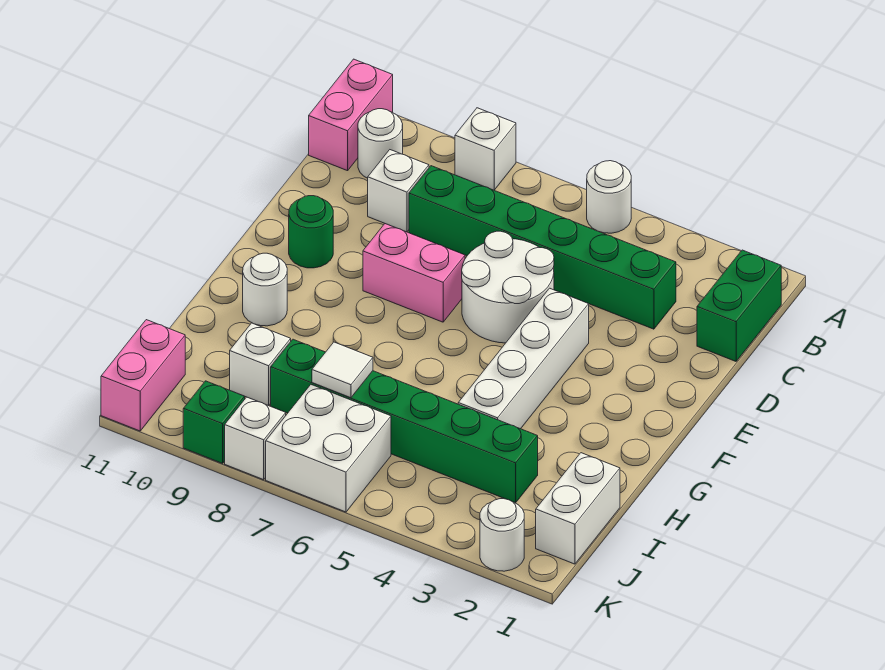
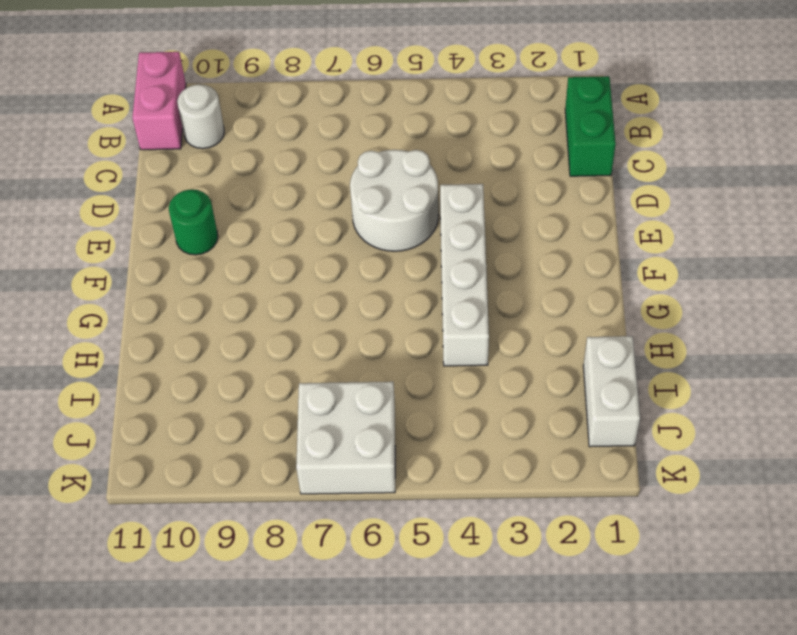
none -> white round brick A5 level 1
none -> white brick A8 level 1
none -> green brick C3:C8 level 1

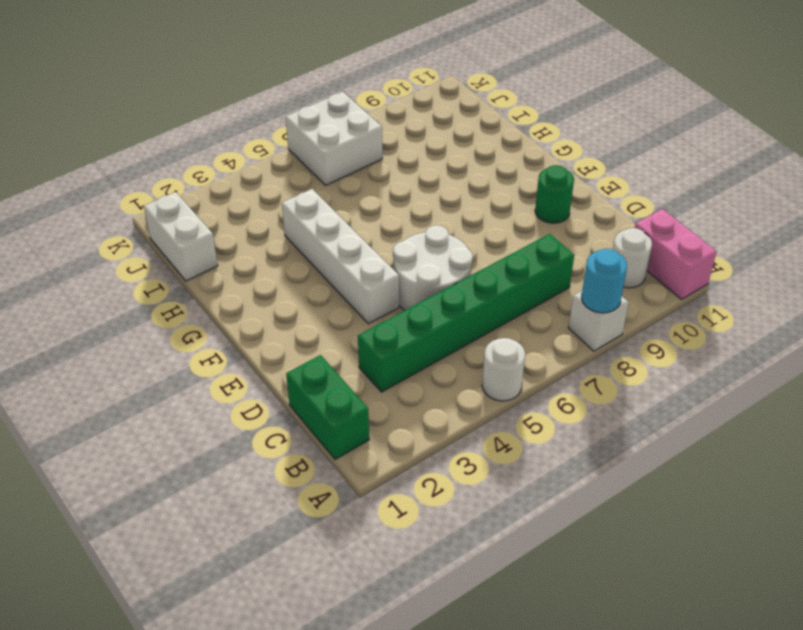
cyan round brick A8 level 2 -> none
none -> white brick C9 level 1
none -> pink brick E7:E8 level 1
none -> white round brick G10 level 1

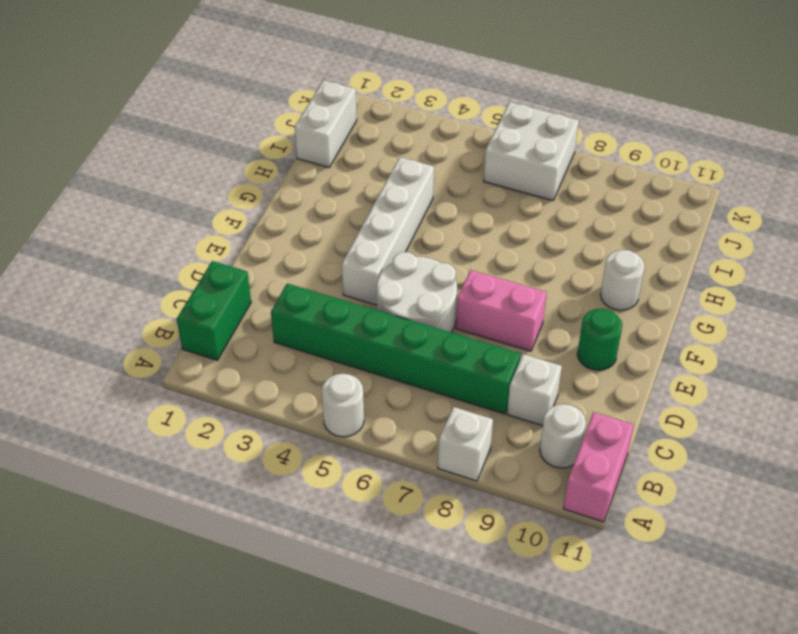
none -> green brick I3:I8 level 1
none -> white brick I9 level 1
none -> pink brick J11:K11 level 1

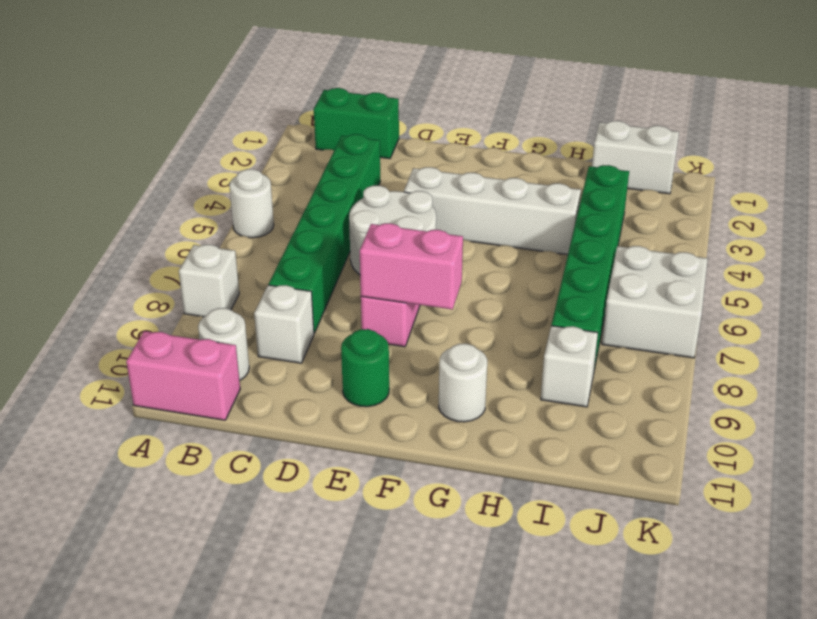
pink brick E8:F8 level 2 -> pink brick J11:K11 level 1
none -> white round brick K2 level 1
none -> white brick K8 level 1
none -> green brick K9 level 1

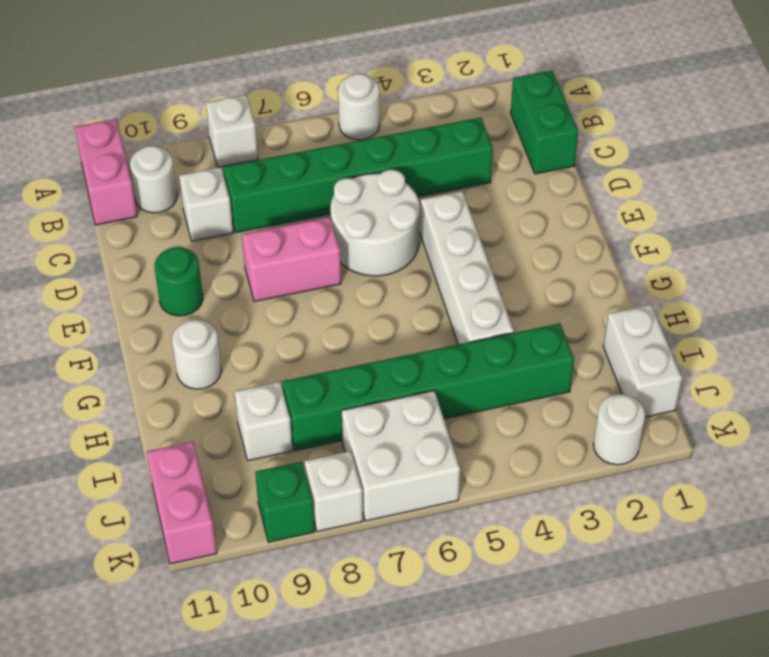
none -> white tile I7 level 2

